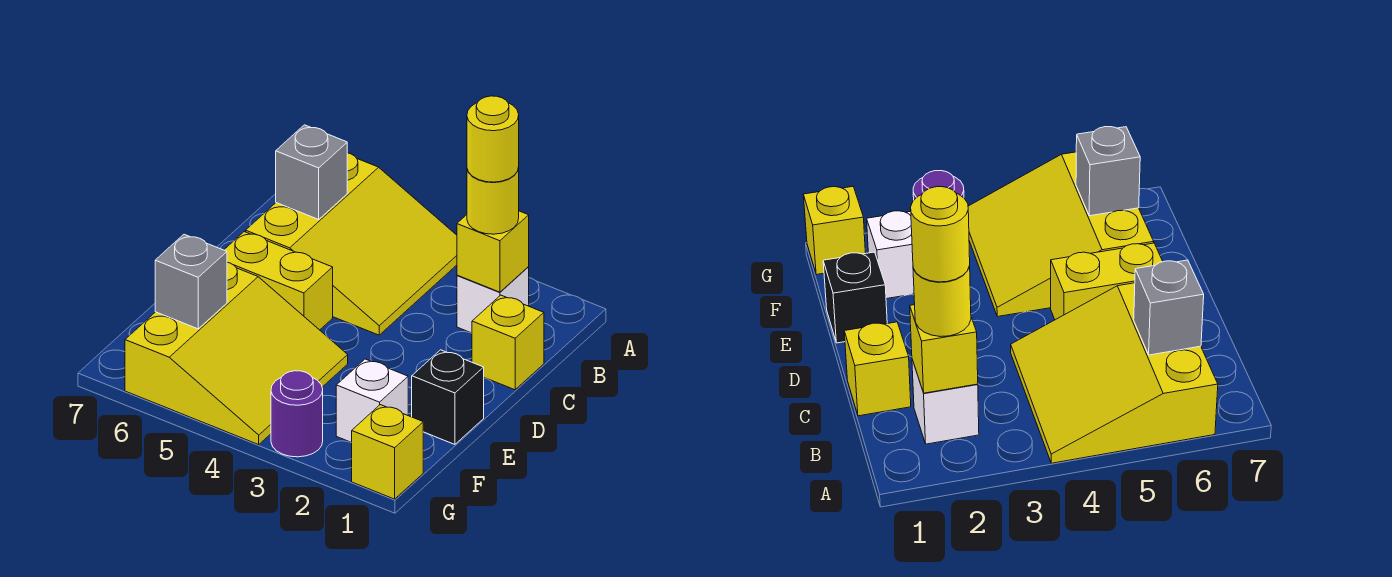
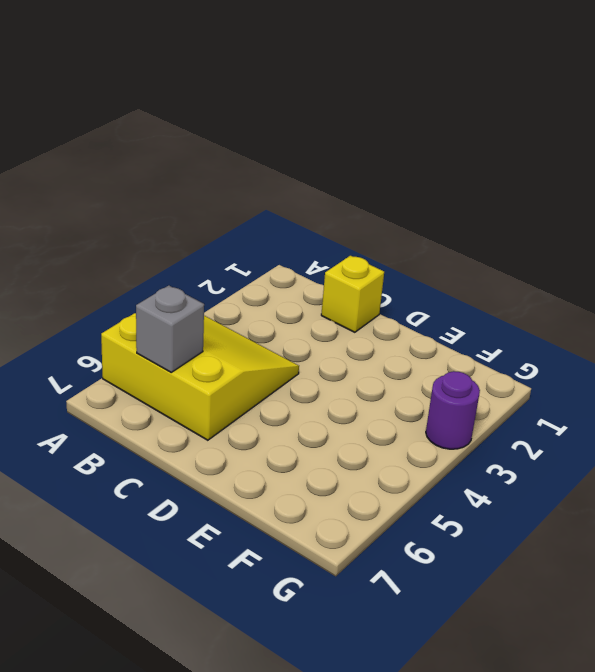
none -> white brick B2 level 1
none -> yellow brick D5:D6 level 1
none -> black brick E1 level 1

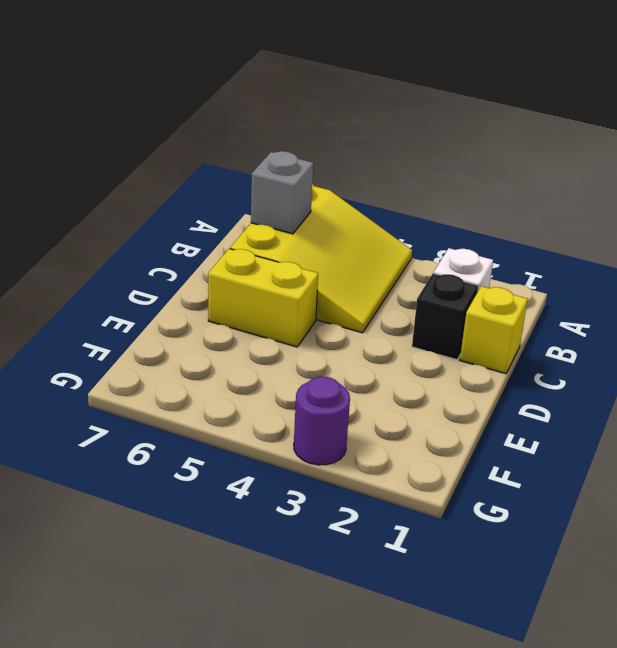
black brick C2 level 1 -> black brick E1 level 1
none -> yellow slope E4:G6 level 1 top 6
none -> white brick F2 level 1
none -> yellow brick G1 level 1

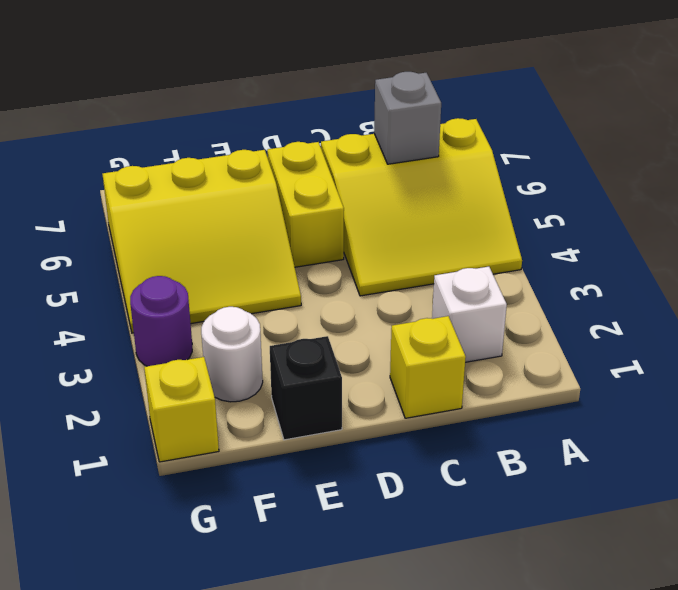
white round brick F2 level 1 -> white brick F2 level 1
none -> yellow brick B2 level 2
none -> grey brick F6 level 2
none -> yellow round brick B2 level 3

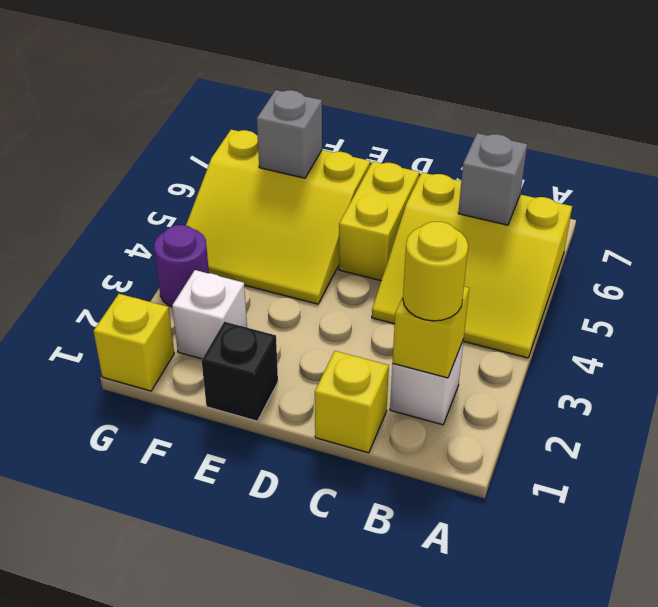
none -> yellow round brick B2 level 4

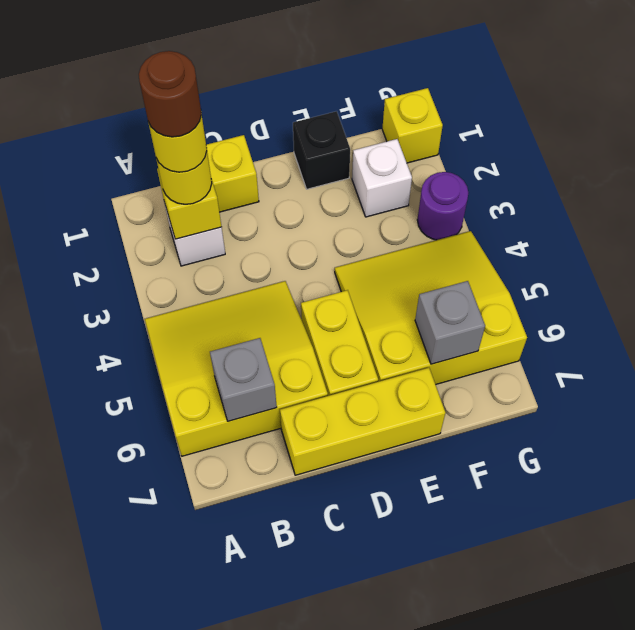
brown round brick B2 level 5 -> none
yellow brick C7:E7 level 1 -> none

